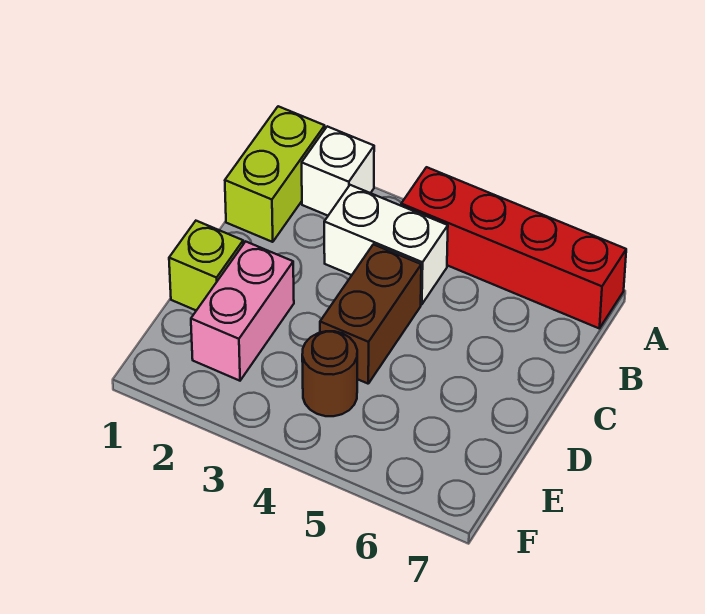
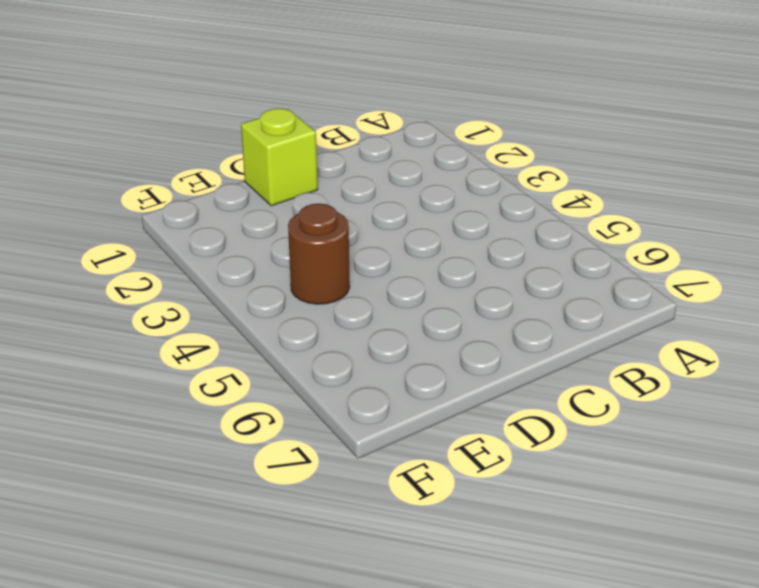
none -> lime brick A1:B1 level 1
none -> white brick A2 level 1

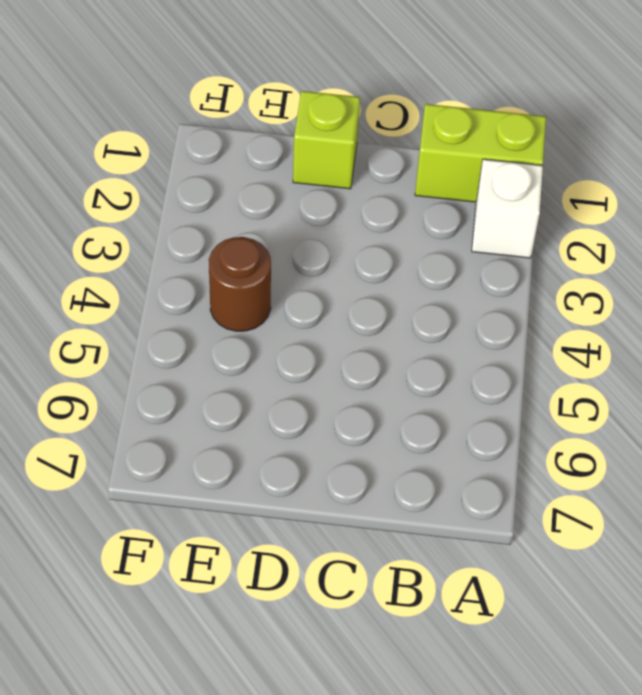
none -> red brick A4:A7 level 1
none -> white brick B3:B4 level 1

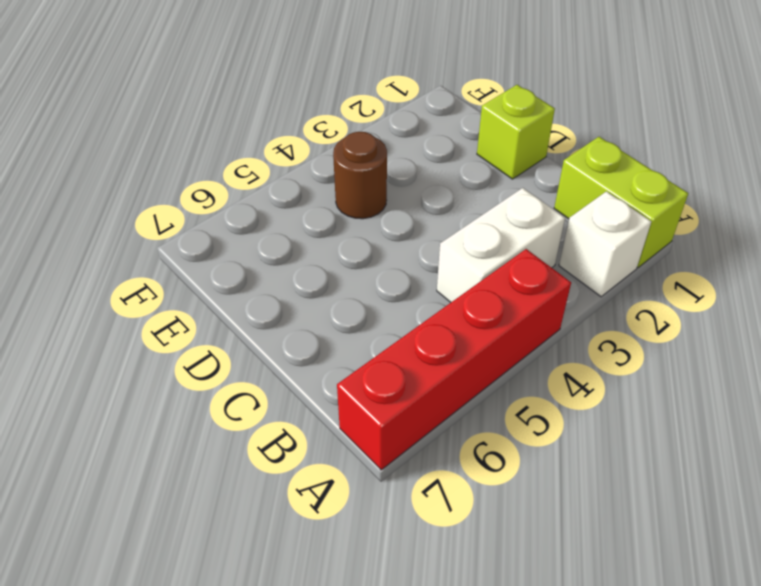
none -> brown brick C4:D4 level 1
none -> pink brick D2:E2 level 1

